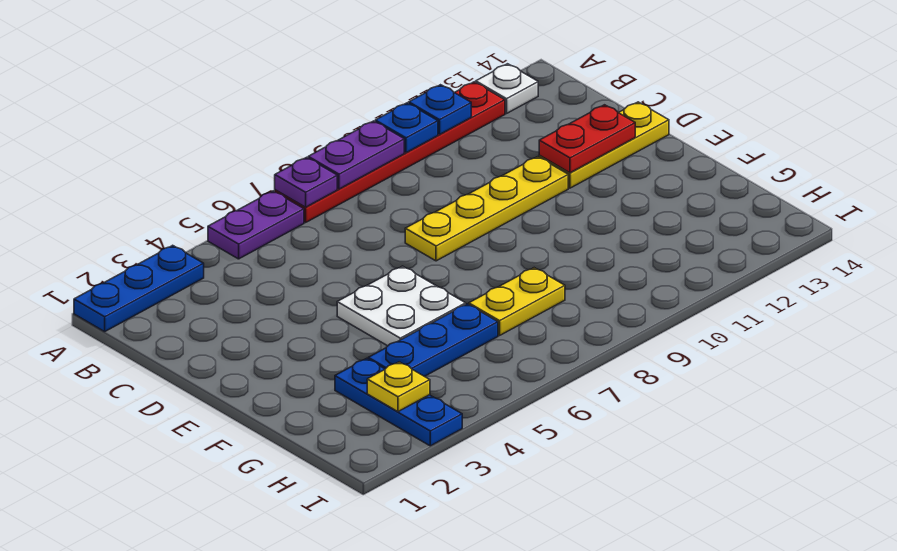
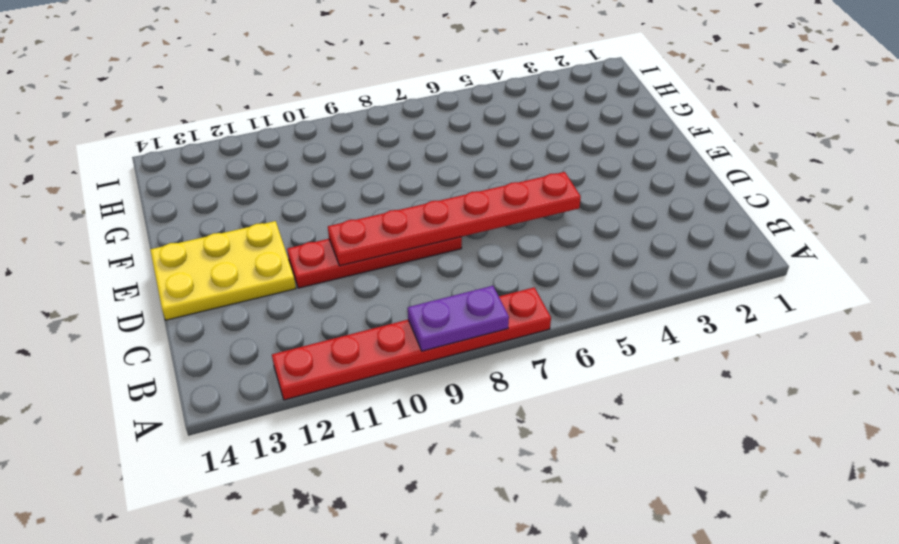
red plate D5:D10 level 2 -> none
red plate D8:D11 level 1 -> yellow plate D8:D11 level 1
yellow plate D12:E14 level 1 -> yellow plate D12:D14 level 1
none -> blue plate A1:A3 level 1
none -> purple plate A5:A6 level 1
none -> white plate A13 level 1

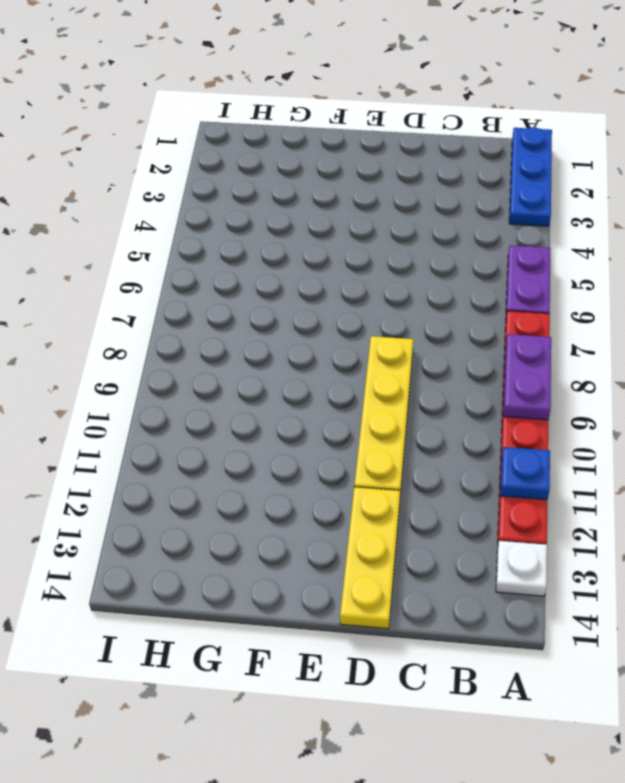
none -> white plate E5:F6 level 1
none -> blue plate G3:I3 level 1
none -> blue plate G4:G6 level 1

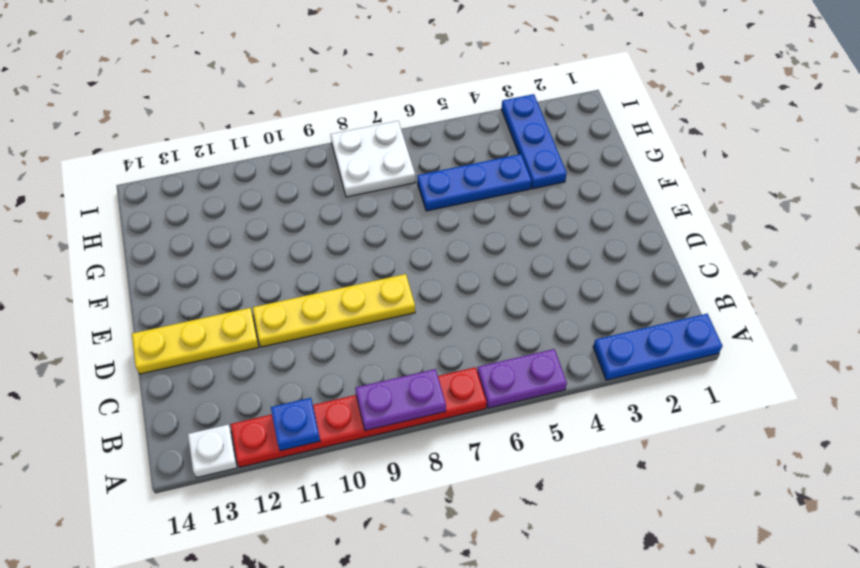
white plate H7:I8 level 1 -> white plate E5:F6 level 1
none -> yellow plate G7:G8 level 1
none -> purple plate A7 level 2
none -> blue plate A10 level 2

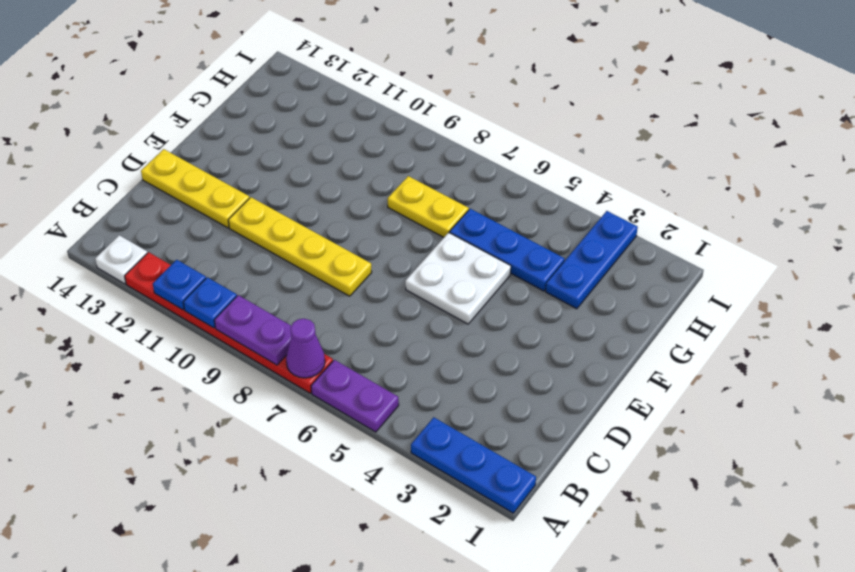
purple cone A7 level 2 -> purple plate A7 level 2
none -> red plate D12:D13 level 2
none -> yellow plate H3 level 2

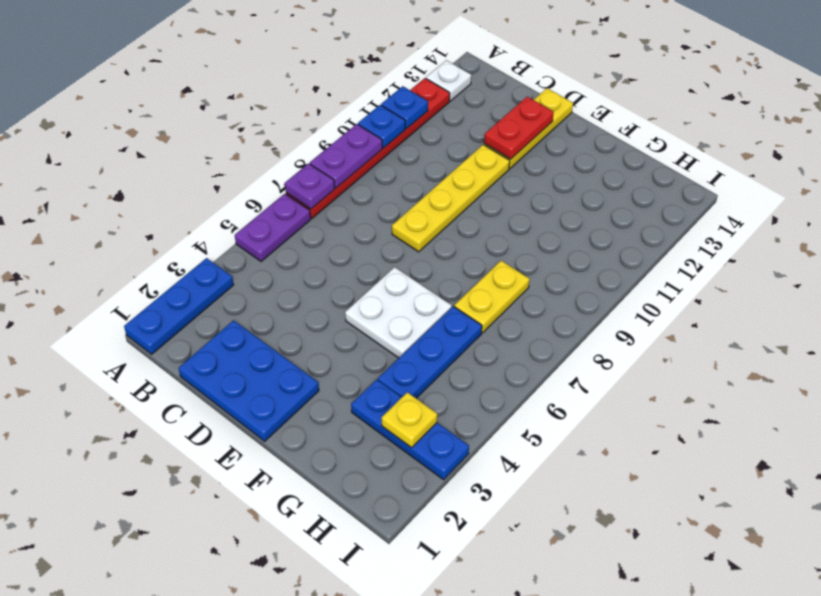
blue plate C1:E2 level 1 -> none

